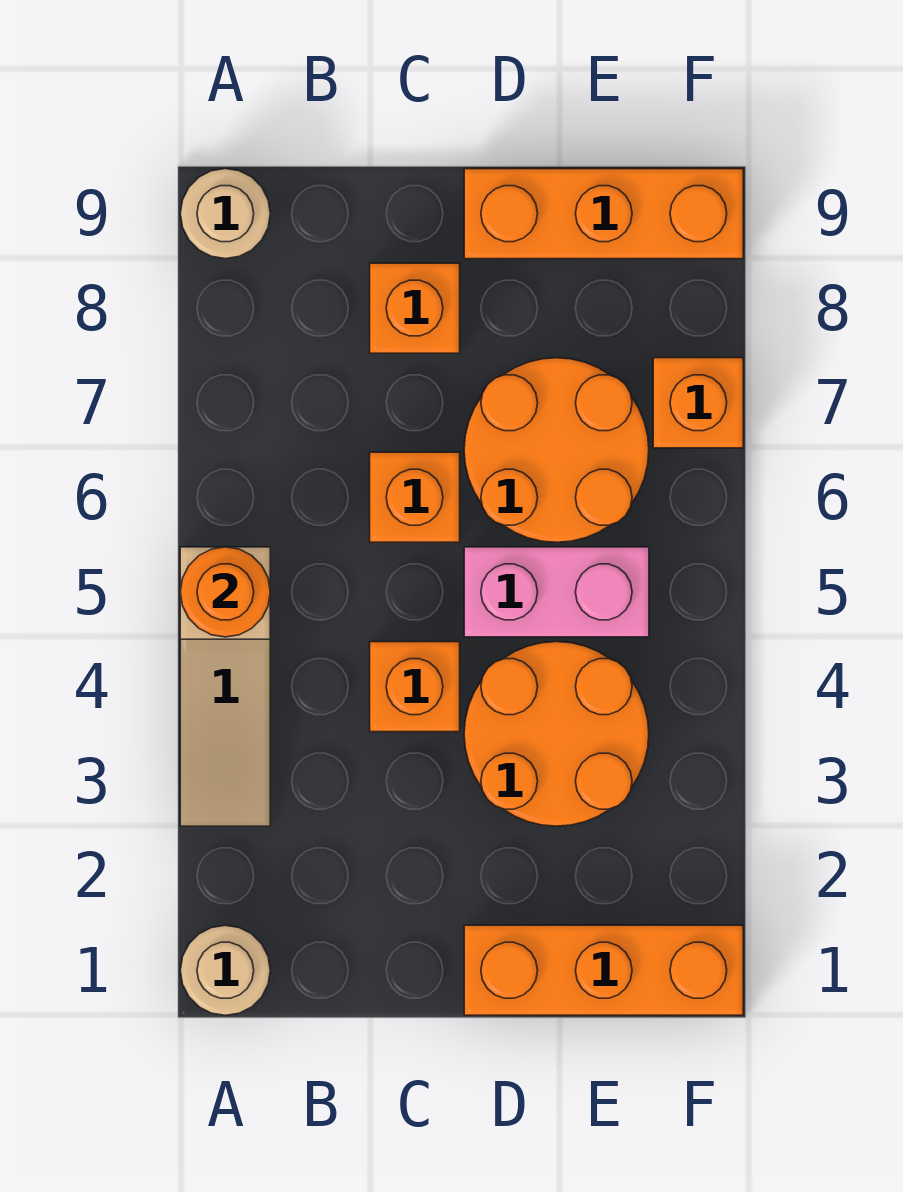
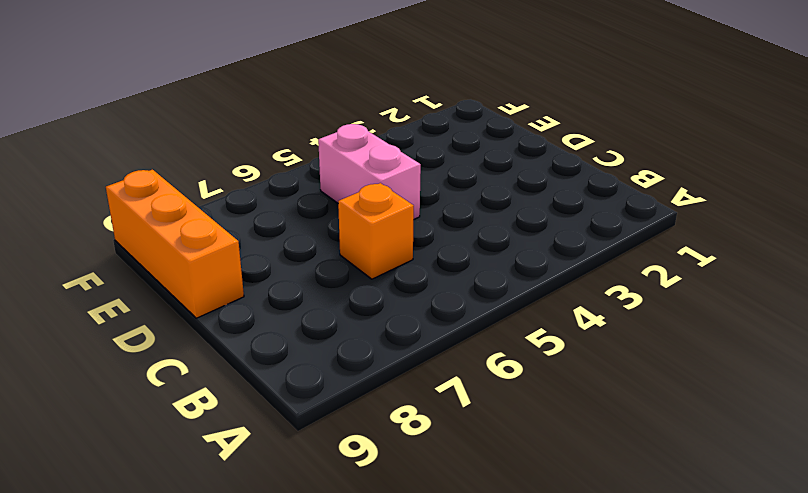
none -> tan round brick A1 level 1
none -> tan slope A3:A5 level 1 top 5
none -> tan round brick A9 level 1

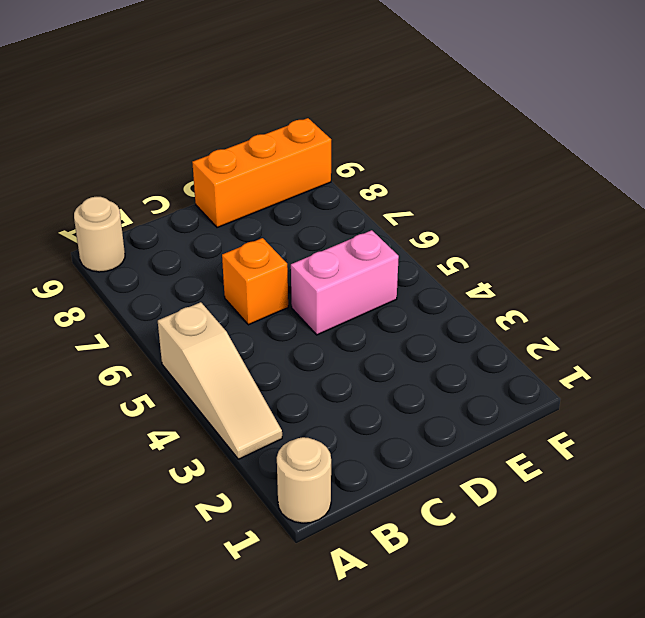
none -> orange brick C4 level 1
none -> orange brick C8 level 1
none -> orange brick D1:F1 level 1

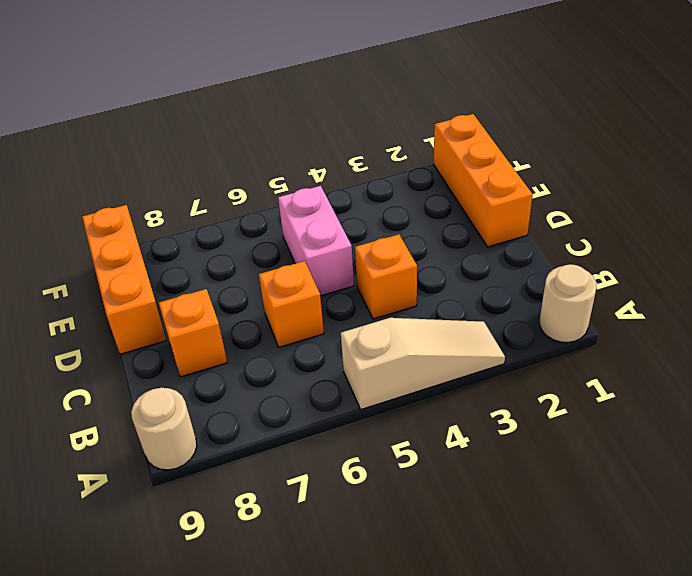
none -> orange round brick D3:E4 level 1
none -> orange round brick D6:E7 level 1
none -> orange brick F7 level 1

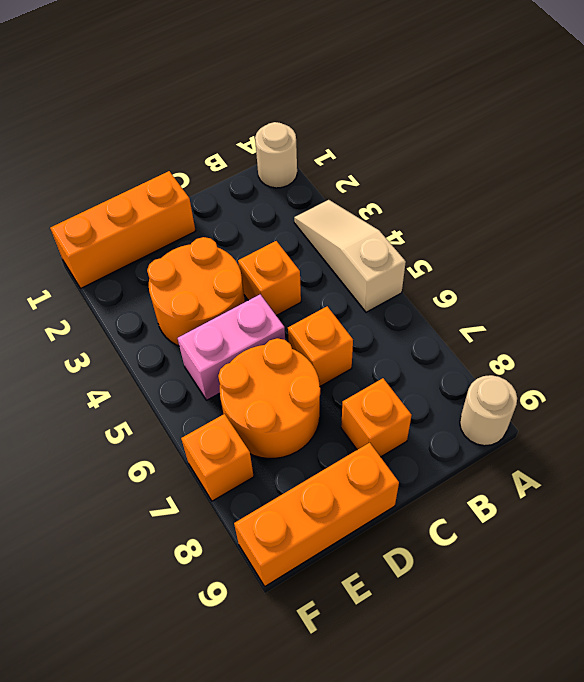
none -> orange round brick A5 level 2

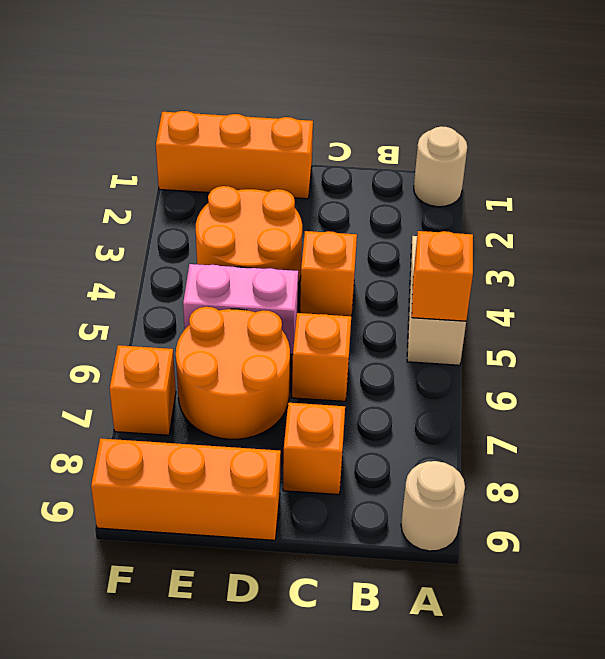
orange brick A5 level 2 -> orange round brick A5 level 2

